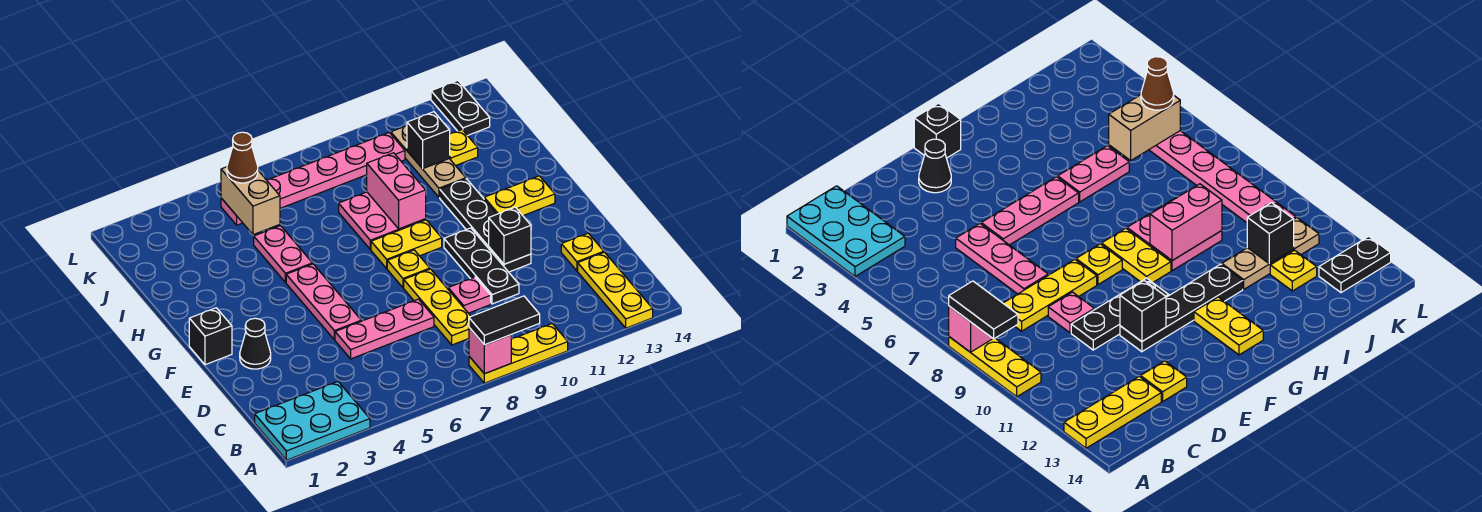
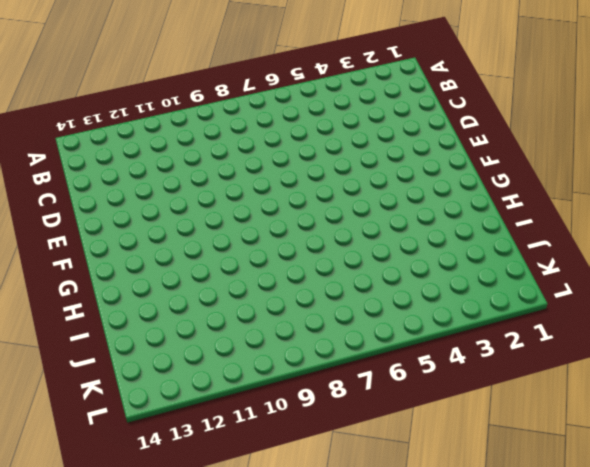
none -> cyan plate A1:B3 level 1
none -> yellow plate A8:A10 level 1
none -> yellow plate A13:C13 level 1

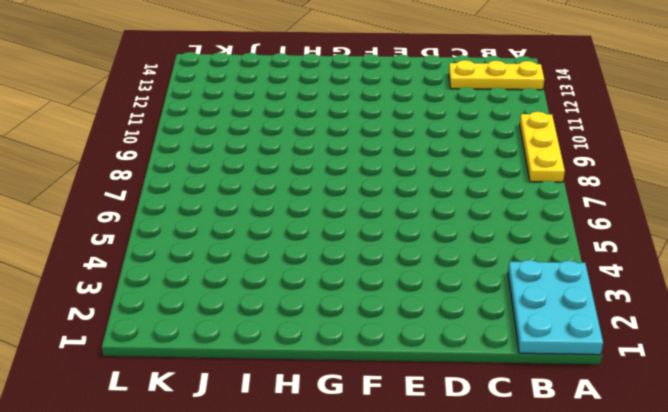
none -> yellow plate C8:E8 level 1
none -> pink plate D5:D7 level 1
none -> pink plate D9 level 1

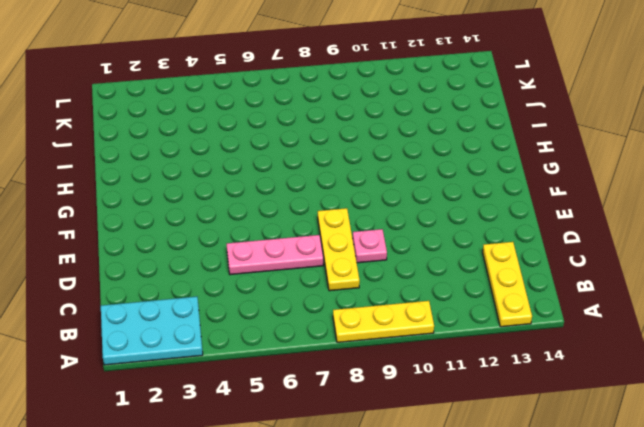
none -> black plate D10:F10 level 1
none -> yellow plate D13 level 1
none -> black cone E2 level 1

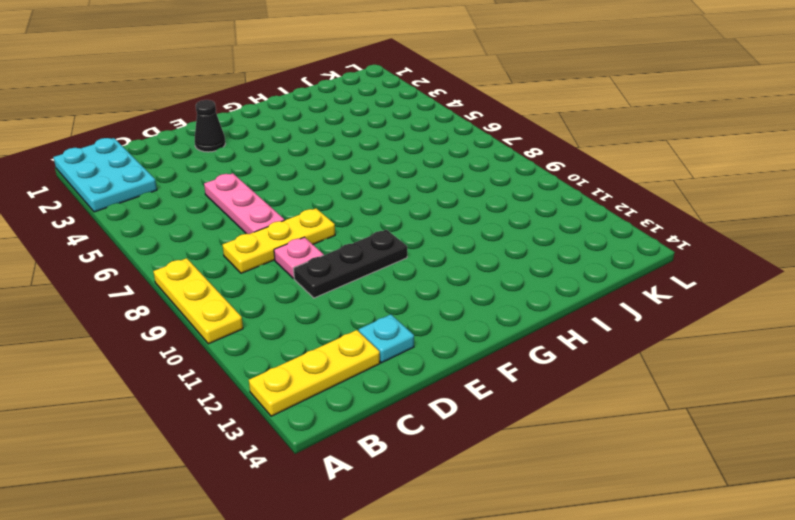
cyan plate D13 level 1 -> yellow plate D13 level 1
none -> pink plate E5:G5 level 1
none -> black plate E11:H11 level 1
none -> black brick F1 level 1

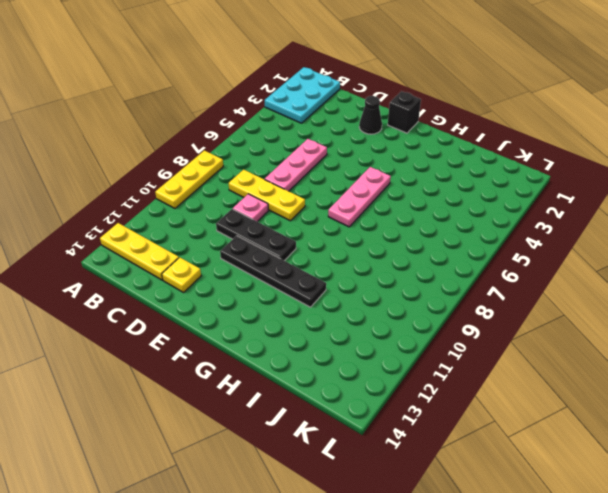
pink plate G5:G7 level 1 -> pink plate E5:G5 level 1
none -> yellow plate F8 level 1
none -> yellow plate G8:G9 level 1
none -> yellow plate G12:G13 level 1

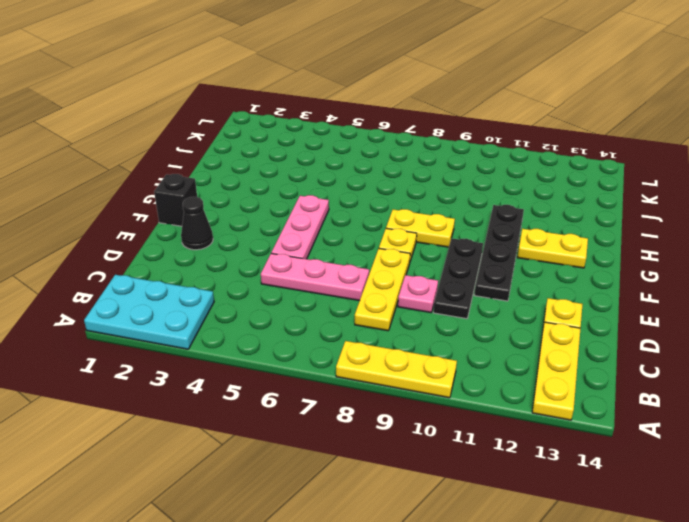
none -> pink plate H5:I5 level 1
none -> pink plate H8:I9 level 1
none -> tan plate I11:K11 level 1

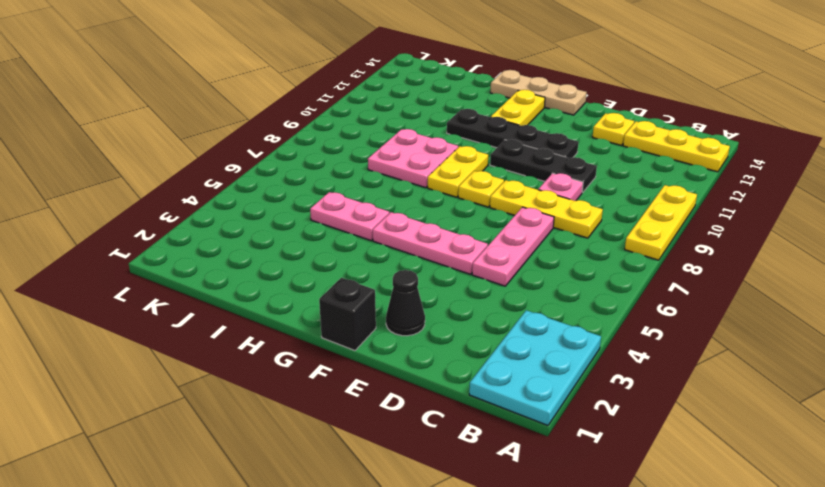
tan plate F14:H14 level 1 -> tan plate I11:K11 level 1
none -> yellow plate J12 level 1
none -> pink plate K5:K10 level 1
none -> black plate K13:L13 level 1

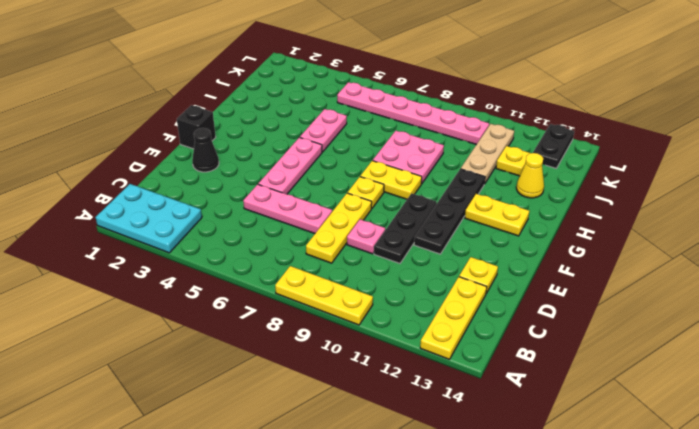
yellow cone I13 level 1 -> none
none -> pink brick A8 level 2
none -> black brick E11 level 2
none -> pink brick H9:I9 level 2

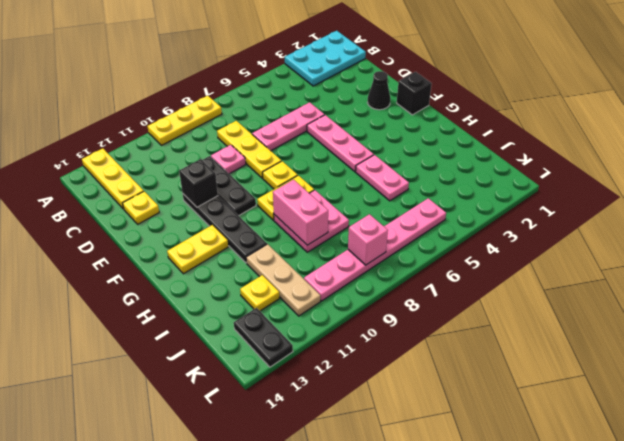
pink brick K8 level 2 -> pink brick A8 level 2
none -> tan brick J5:K5 level 2
none -> black brick J11 level 2
none -> black tile A8:A9 level 3

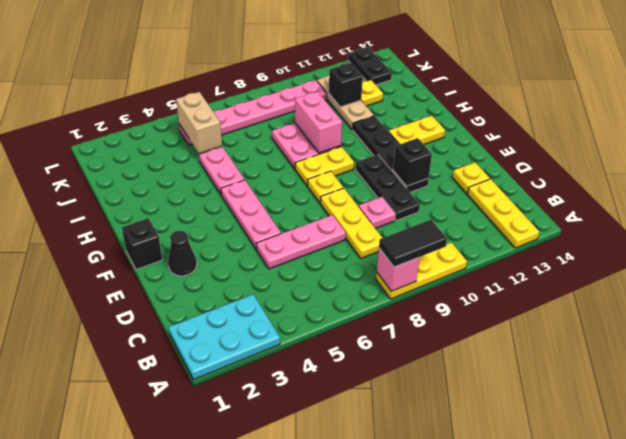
none -> brown cone K5 level 3

